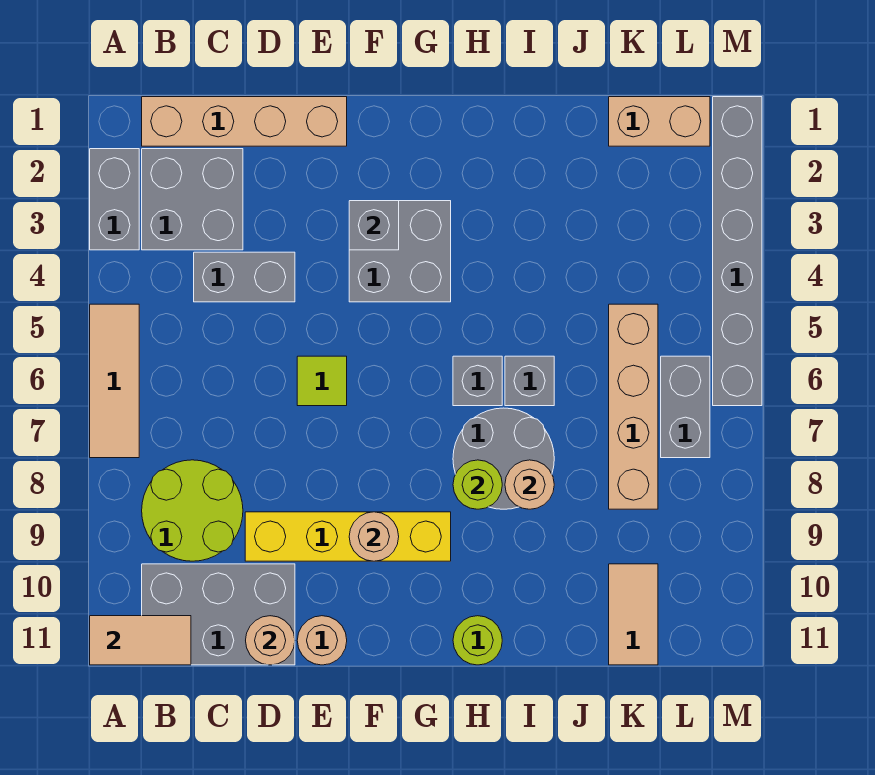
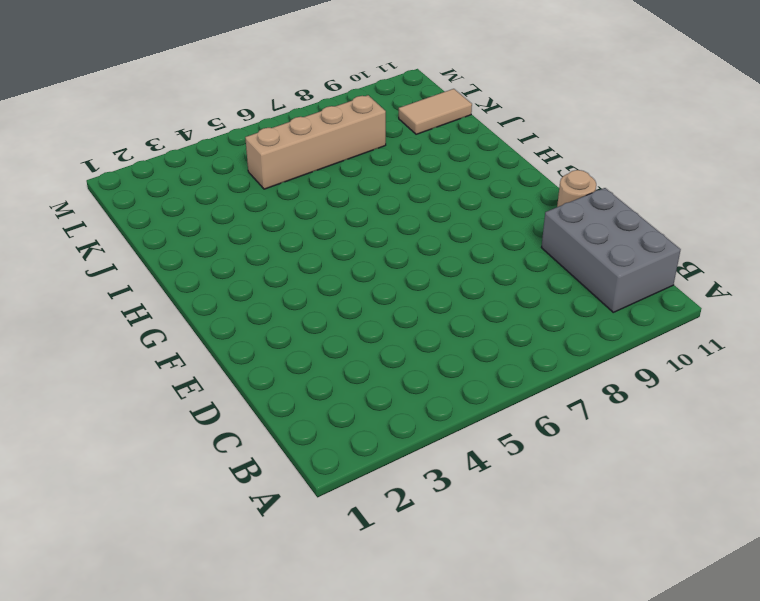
none -> grey brick A2:A3 level 1
none -> tan tile A5:A7 level 1
none -> tan brick B1:E1 level 1

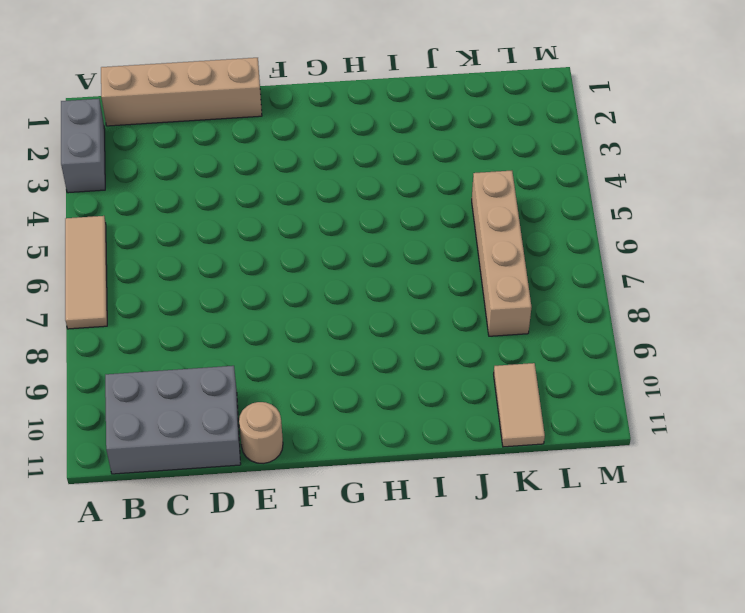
none -> grey brick B2:C3 level 1
none -> lime round brick B8:C9 level 1
none -> grey brick C4:D4 level 1

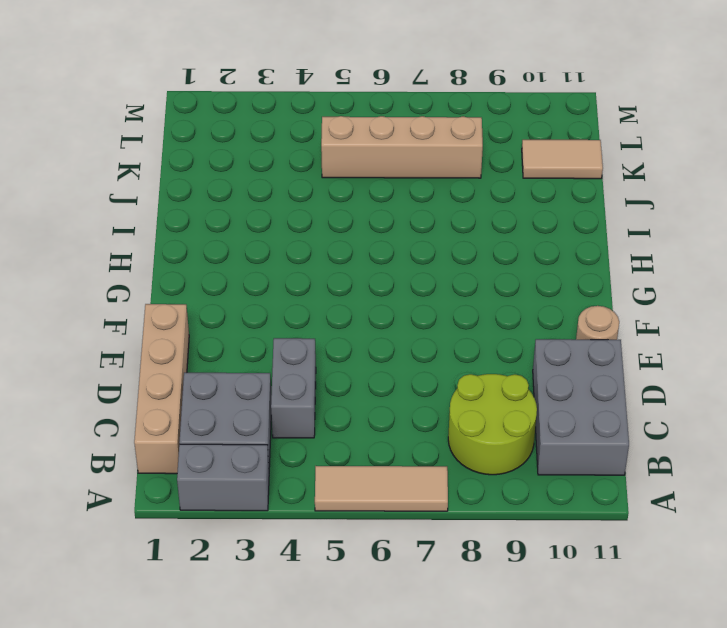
none -> yellow brick D9:G9 level 1
none -> lime tile E6 level 1
none -> grey brick F3:G4 level 1

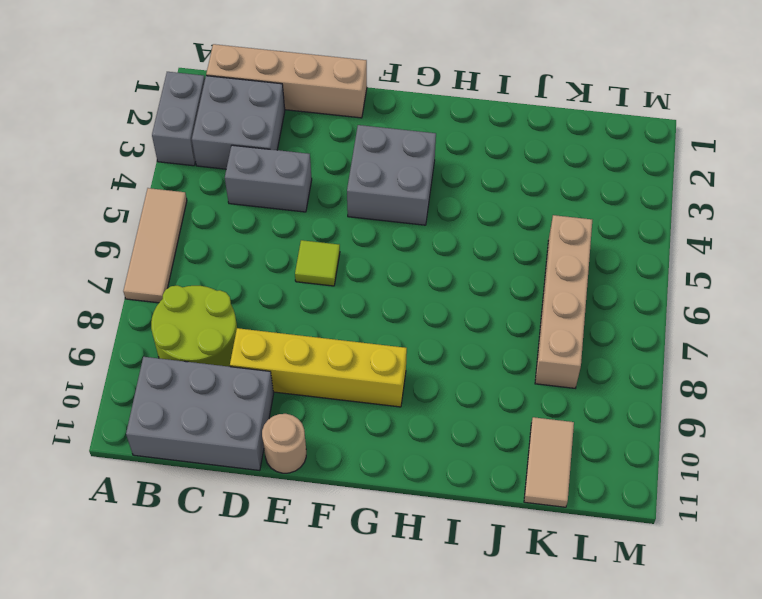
none -> grey brick H6 level 1
none -> grey round brick H7:I8 level 1
none -> lime round brick H11 level 1

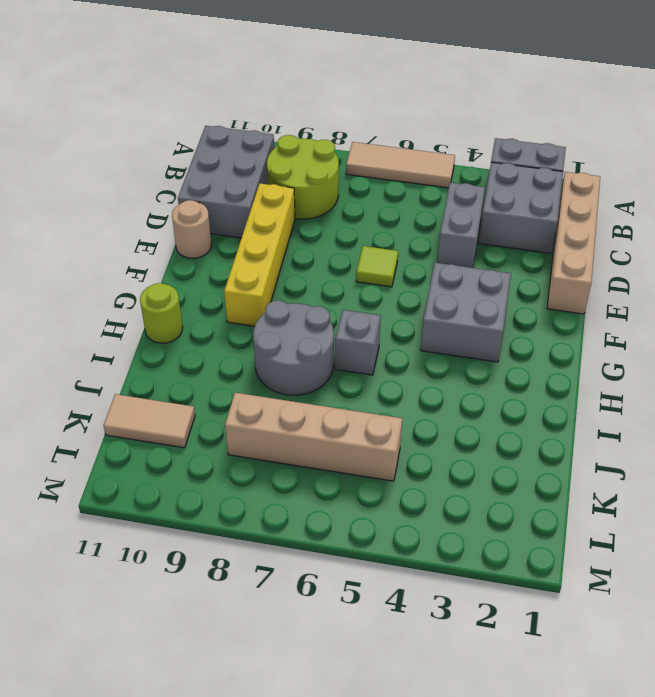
none -> grey brick I6 level 1
none -> tan brick K1:L1 level 1
none -> grey brick L6:L7 level 1

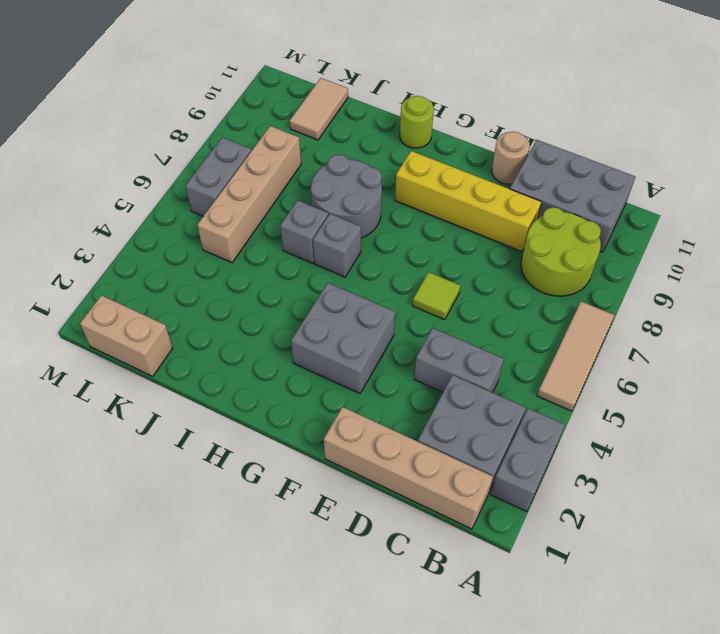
none -> grey brick M1:M6 level 1
none -> tan tile A11:B11 level 2
none -> tan round brick D11 level 2

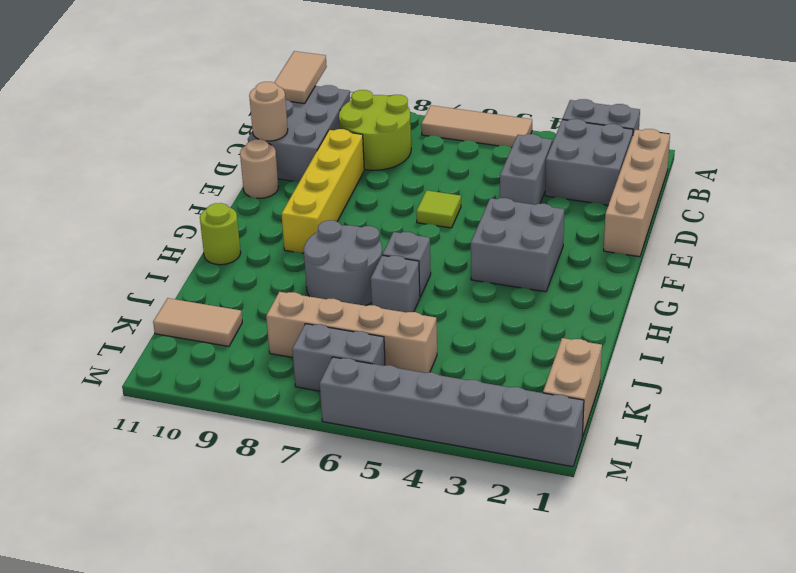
none -> grey brick F3 level 2
none -> tan round brick F9 level 2
none -> lime round brick H8 level 2

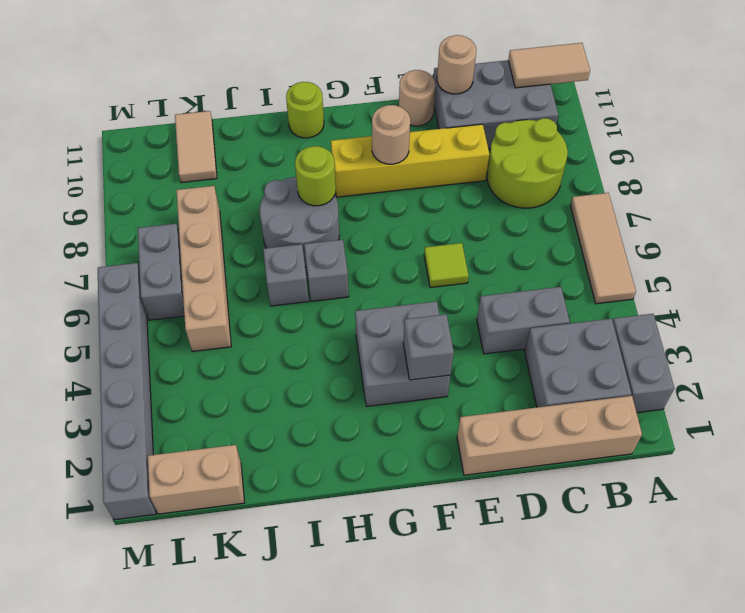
none -> tan round brick I8 level 2

